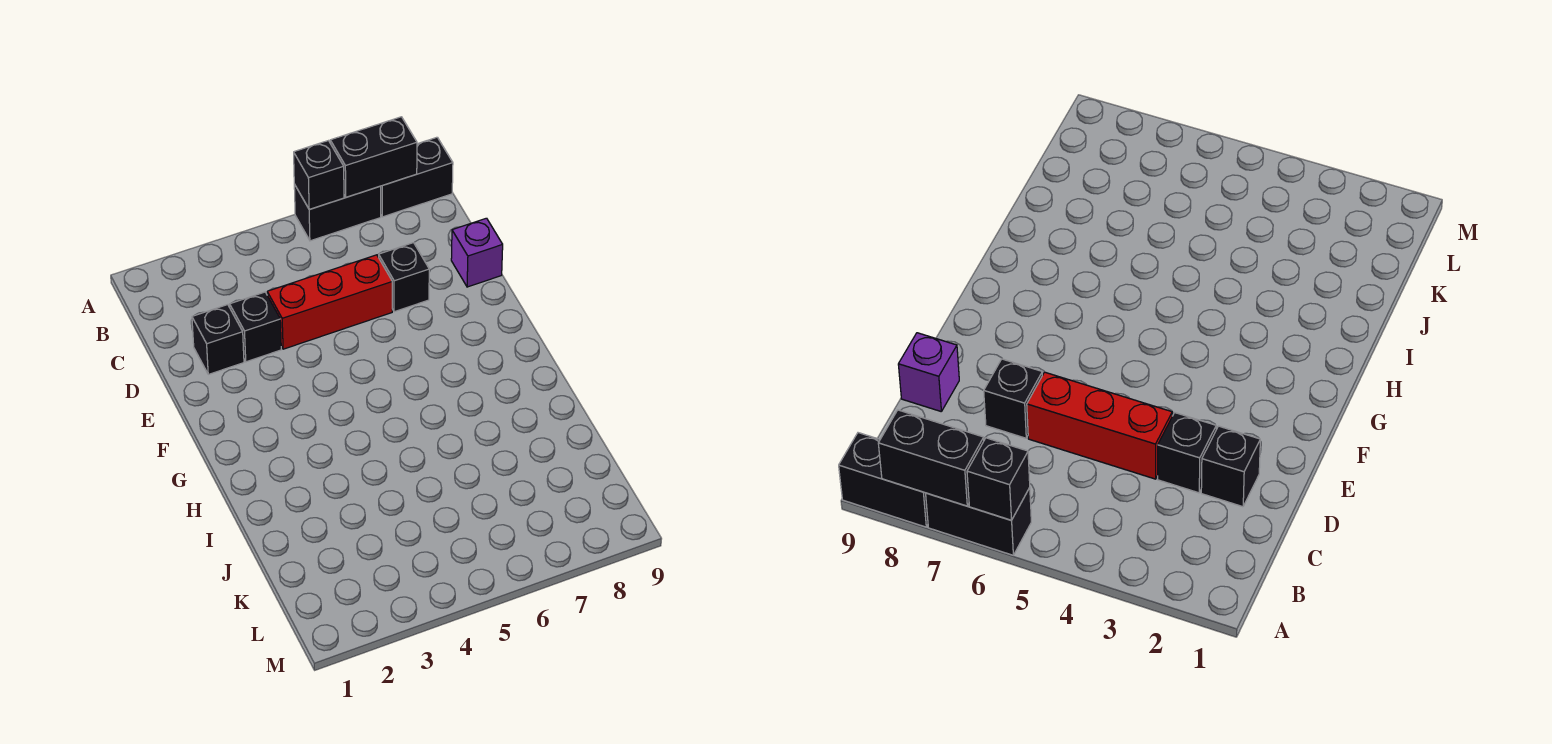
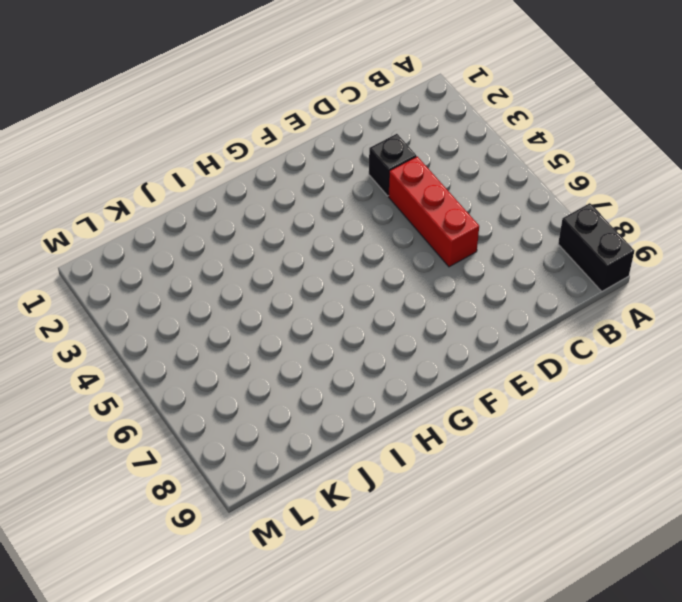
none -> black brick A6:A7 level 1
none -> black brick D2 level 1

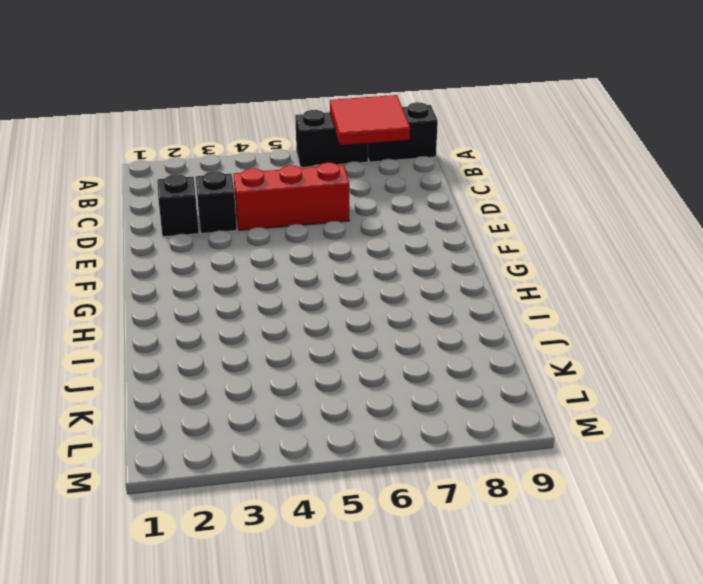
red tile A7:B8 level 2 -> black brick A7:A8 level 2
none -> black brick D7 level 1
none -> purple brick D9 level 1

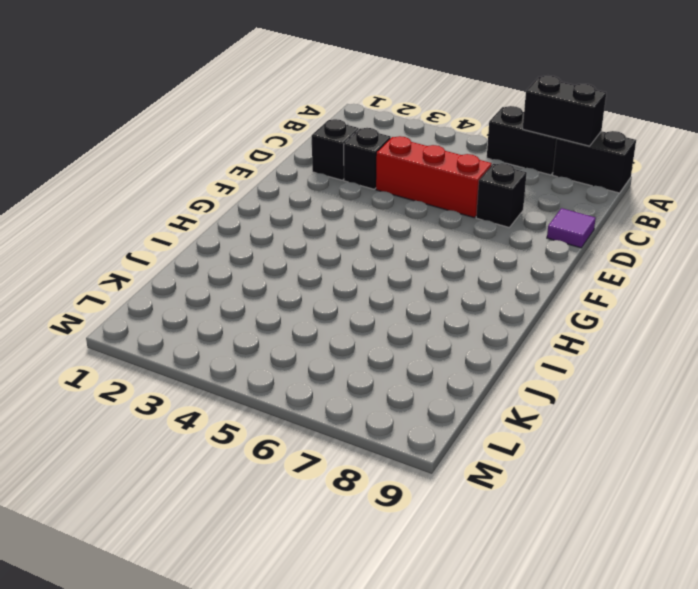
purple tile D9 level 1 -> purple brick D9 level 1
none -> black brick A6 level 2

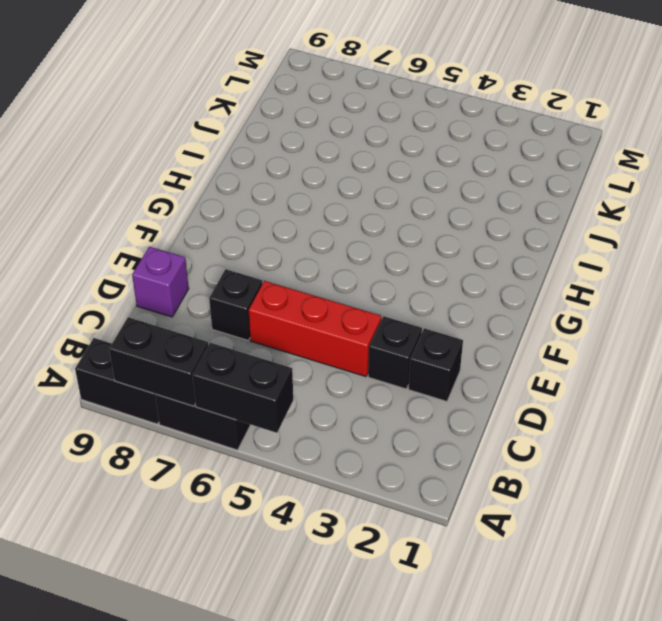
black brick A5:A6 level 2 -> black brick A6 level 2

